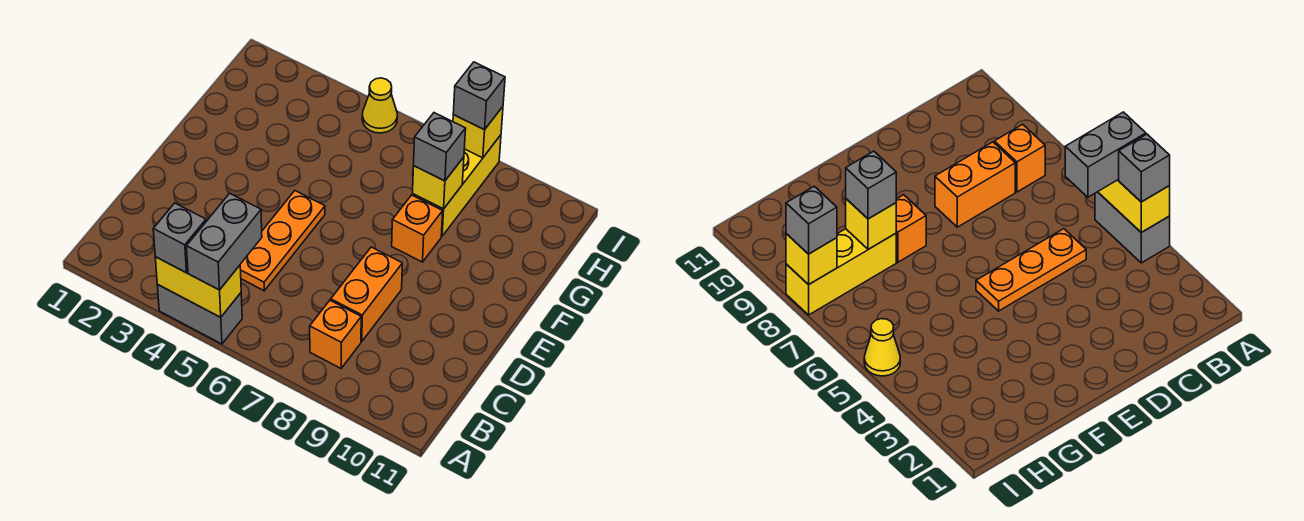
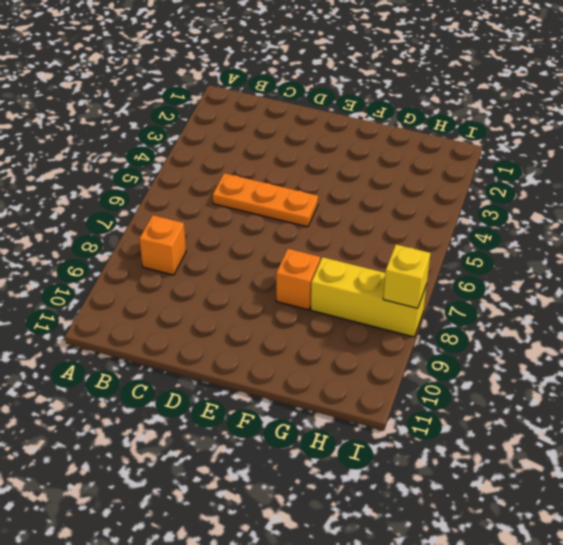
none -> grey brick A4:A5 level 1
none -> orange brick C8:D8 level 1
none -> yellow cone I5 level 1

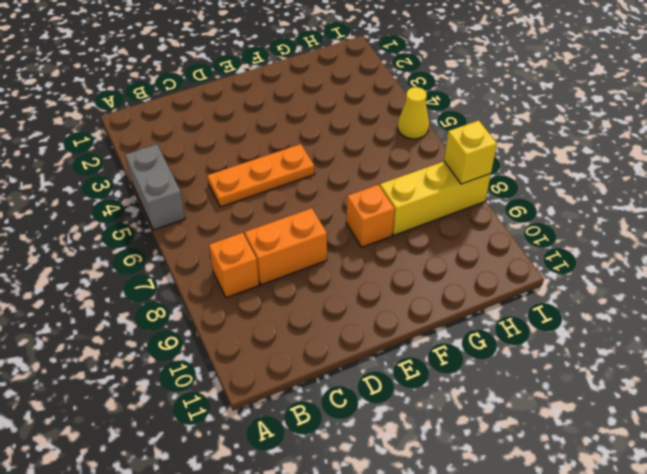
none -> yellow brick A4:A5 level 2
none -> yellow brick G8 level 2
none -> grey brick A4 level 3

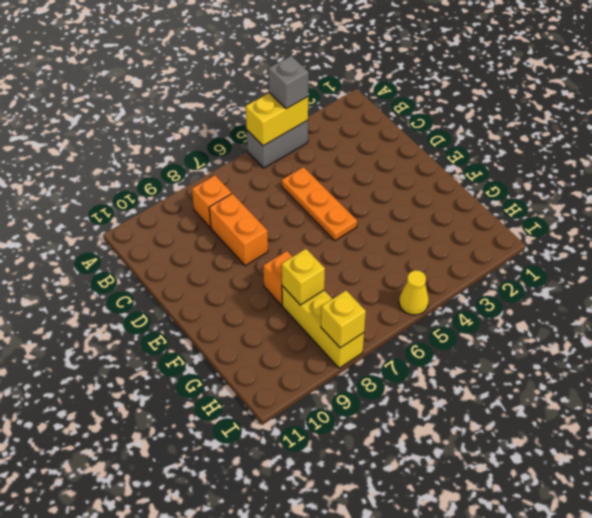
none -> grey brick A5:B5 level 3
none -> grey brick G8 level 3
none -> grey brick I8 level 3

